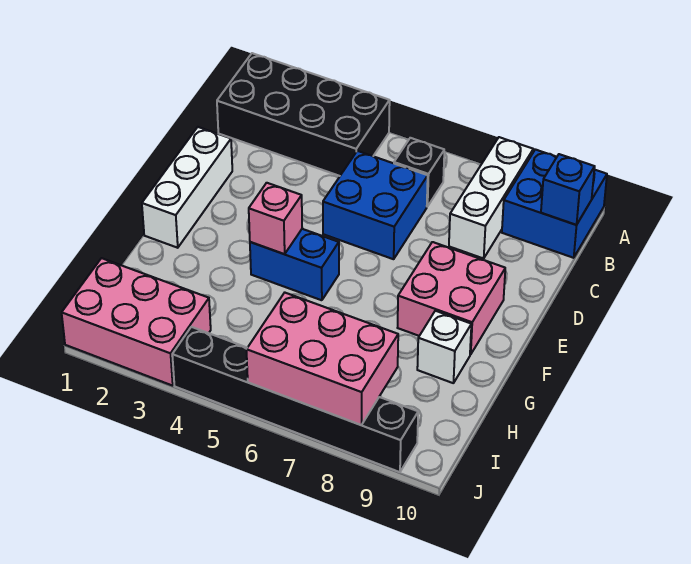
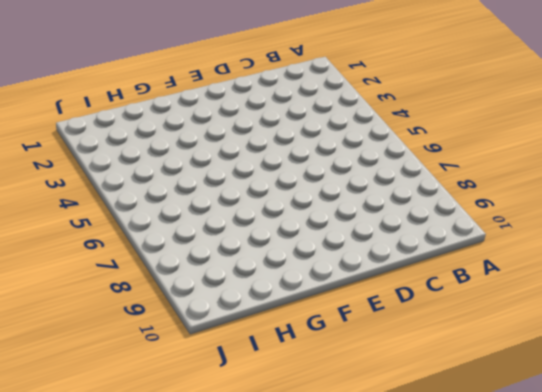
none -> black brick A1:B4 level 1
none -> white brick A8:C8 level 1
none -> blue brick A9:B10 level 1

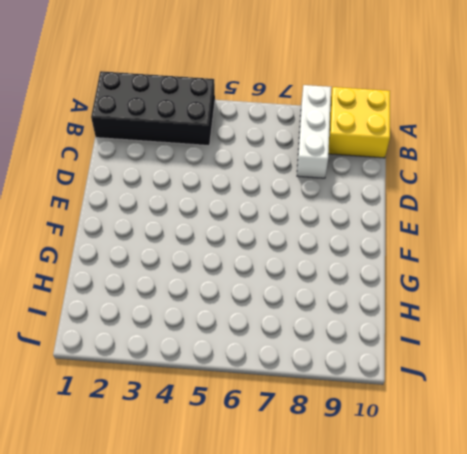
yellow brick A9:B10 level 1 -> blue brick A9:B10 level 1
none -> black brick B6 level 1
none -> blue brick C5:D6 level 1
none -> white brick D1:F1 level 1

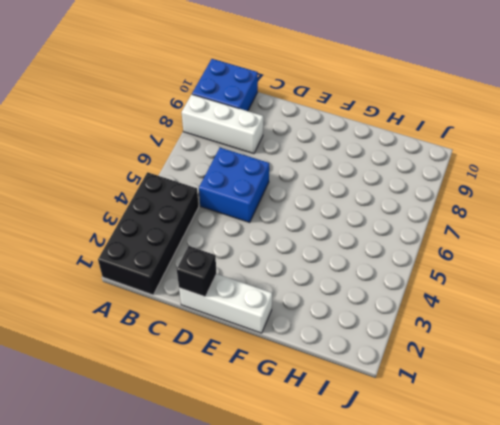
black brick D1 level 2 -> black brick B6 level 1
none -> pink brick E8:F9 level 1
none -> blue brick F4:F5 level 1
none -> white brick G9 level 1

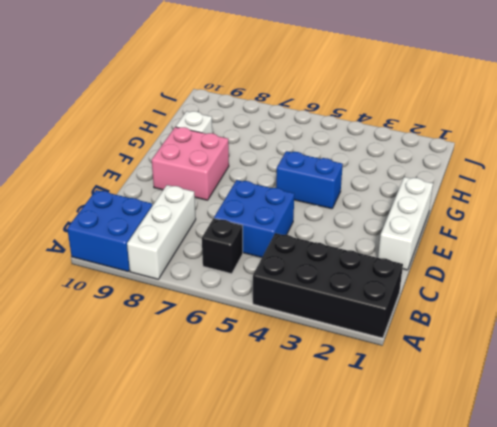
none -> pink brick I1:J3 level 1
none -> black brick J4:J9 level 1
none -> blue brick B10 level 2

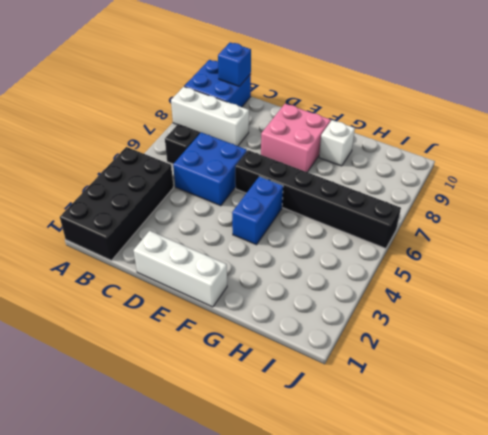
black brick E6:J6 level 1 -> black brick J4:J9 level 1
none -> pink brick I1:J3 level 1
none -> pink brick F4 level 2
none -> pink brick I6:J8 level 2

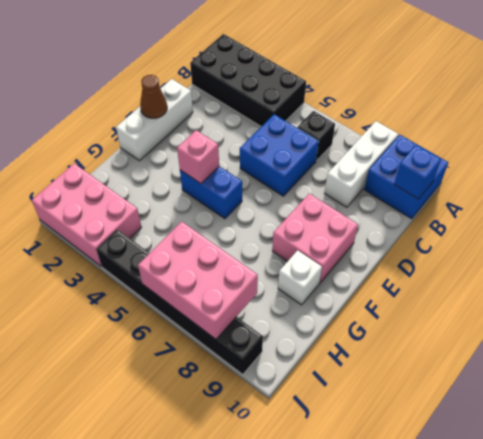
brown cone E1 level 2 -> none

